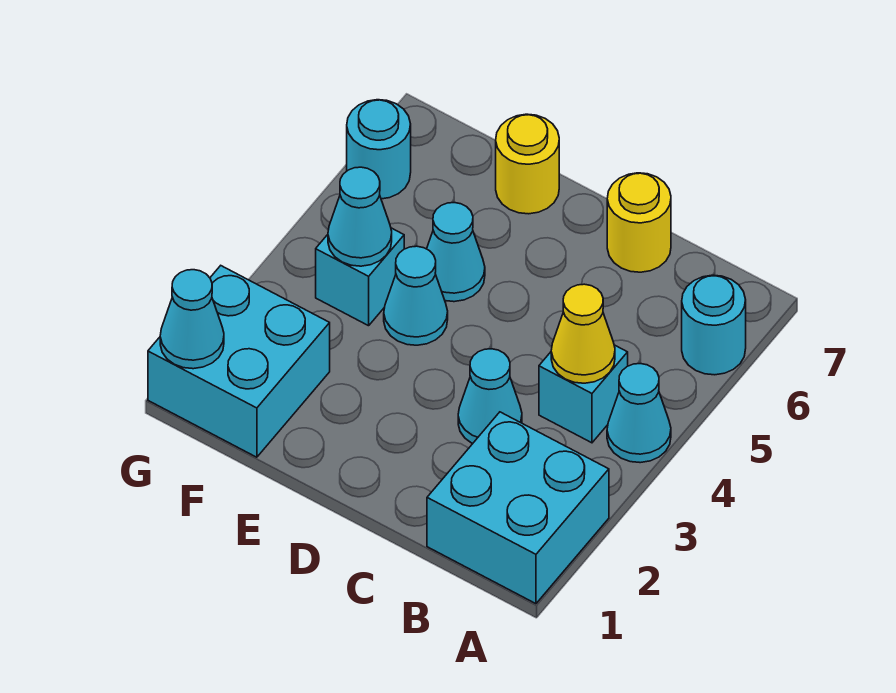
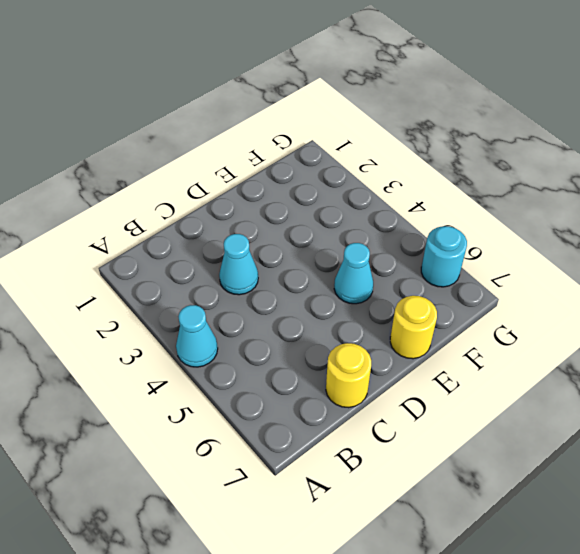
none -> cyan brick A1:B2 level 1
none -> cyan round brick A6 level 1
none -> cyan brick B4 level 1

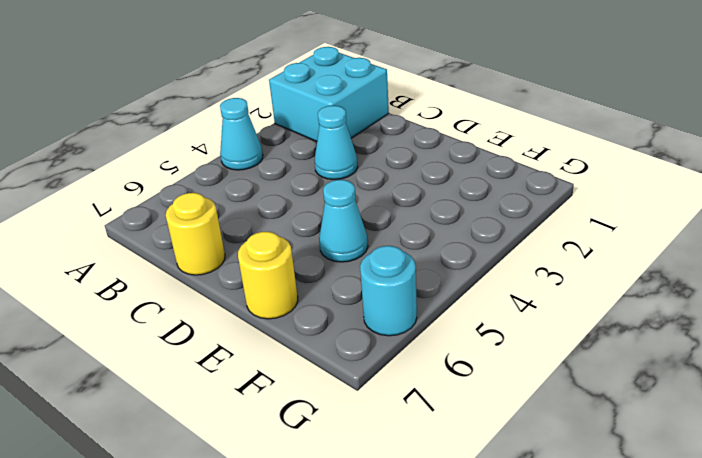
none -> cyan round brick A6 level 1
none -> cyan brick B4 level 1
none -> cyan cone E4 level 1

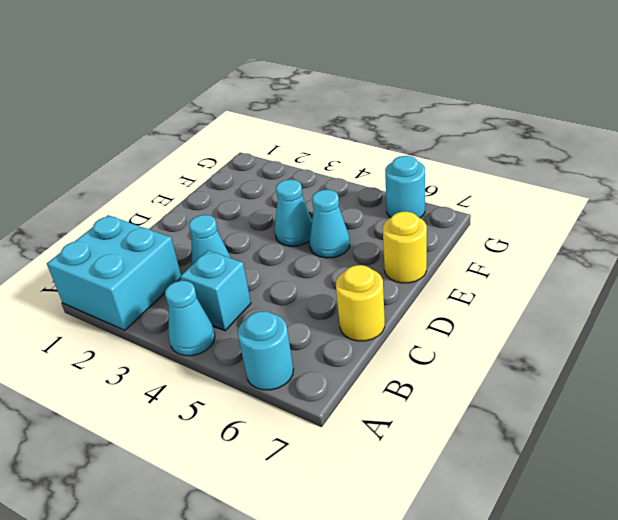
none -> cyan brick F1:G2 level 1
none -> cyan brick F4 level 1
none -> yellow cone B4 level 2

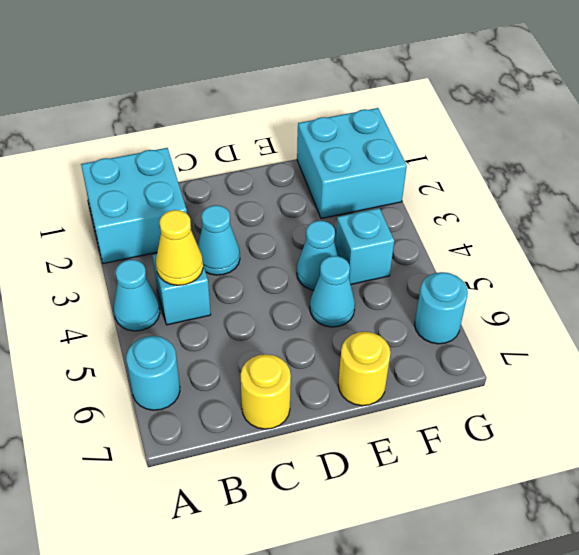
none -> cyan cone F4 level 2
none -> cyan cone G1 level 2

